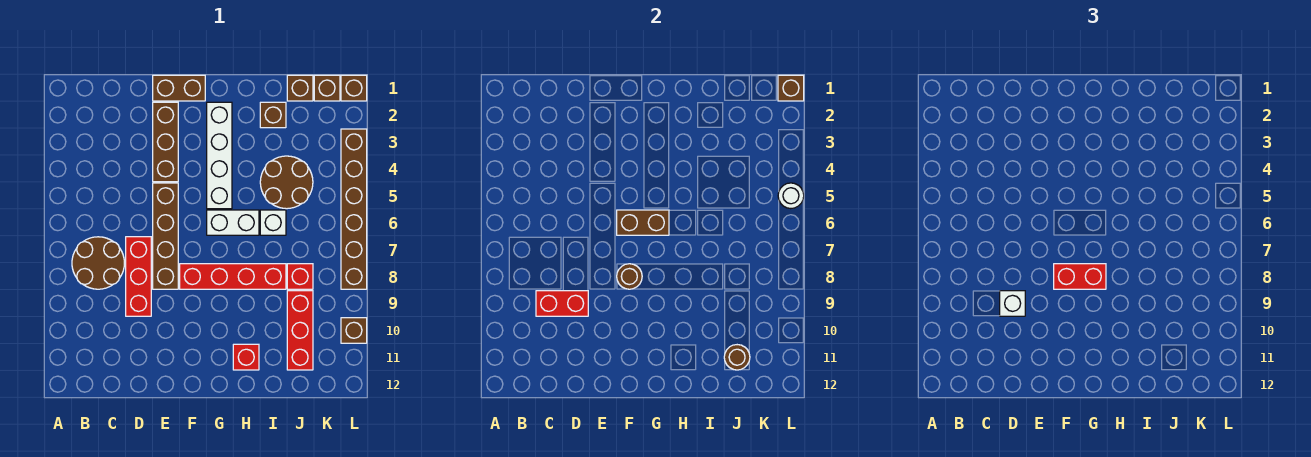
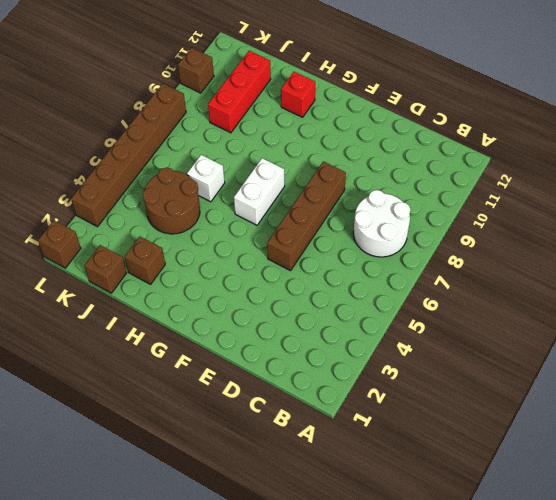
white round brick B7:C8 level 1 -> brown round brick B7:C8 level 1
white brick G6:G7 level 1 -> white brick G6:H6 level 1
none -> red brick D7:D9 level 1
none -> brown brick E1:F1 level 1
none -> brown brick E2:E4 level 1

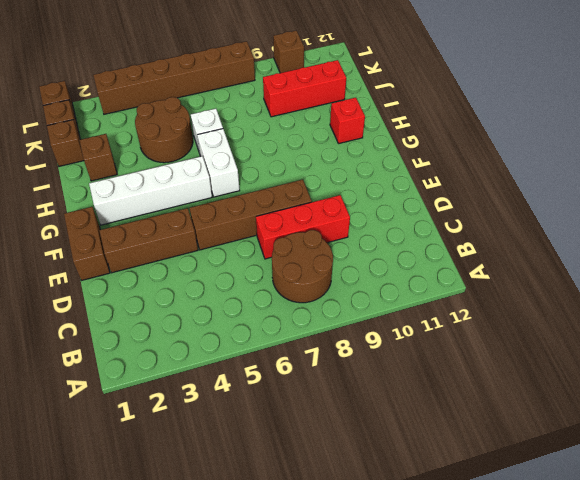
none -> red brick F8:I8 level 1
none -> red brick J8 level 1
none -> red brick C9:D9 level 2

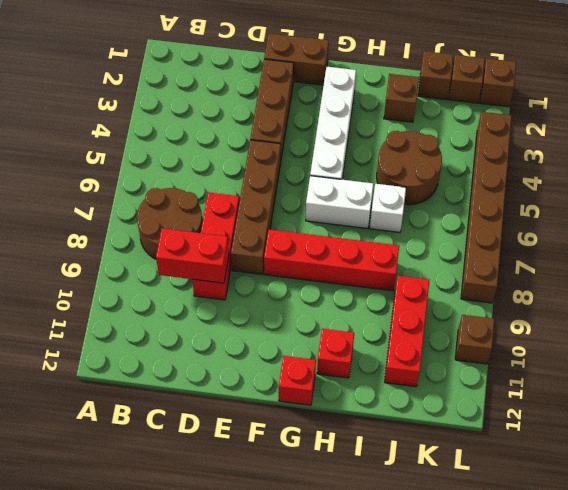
red brick G12 level 1 -> red brick J8 level 1
none -> brown brick F6:G6 level 2
none -> brown round brick F8 level 2
none -> brown round brick J11 level 2

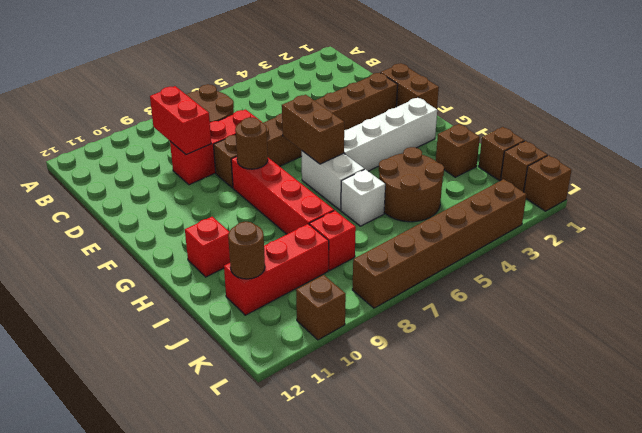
none -> brown brick L1 level 2
none -> white round brick L5 level 2
none -> white brick D9 level 3

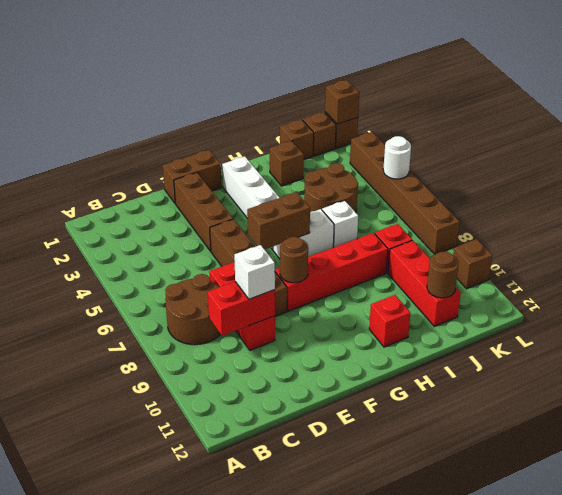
none -> red brick F8:G8 level 3

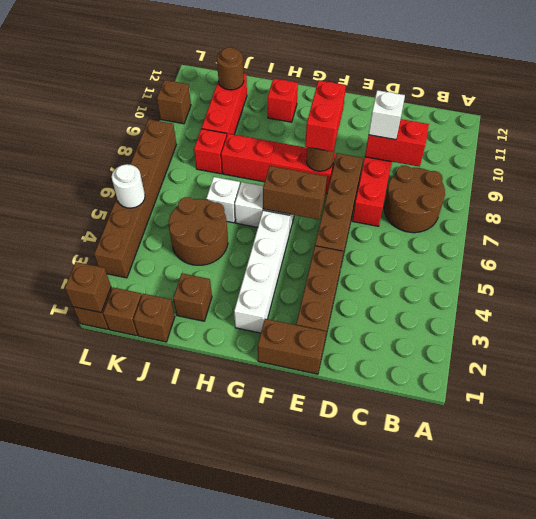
red brick F8:F9 level 3 -> red brick F8:G8 level 3

